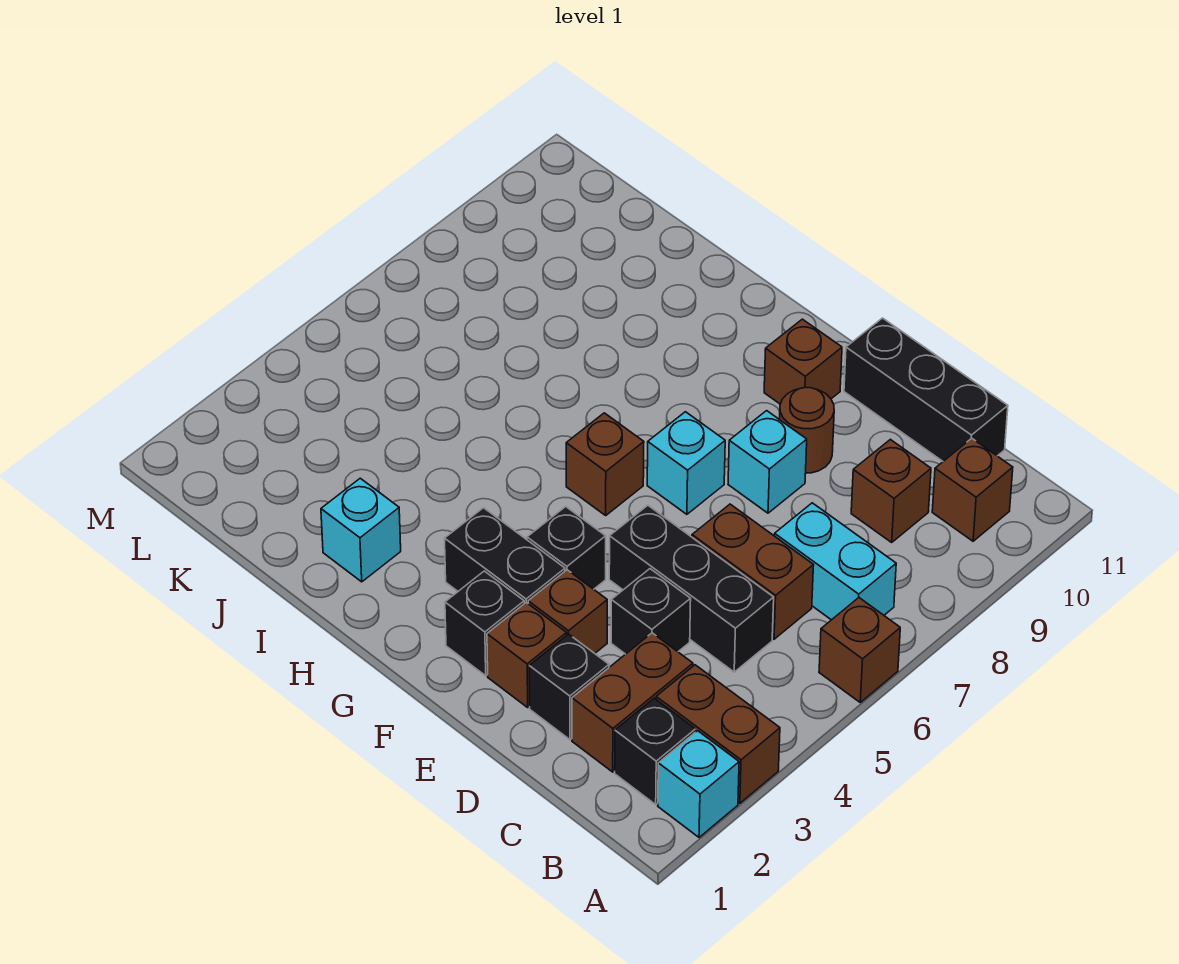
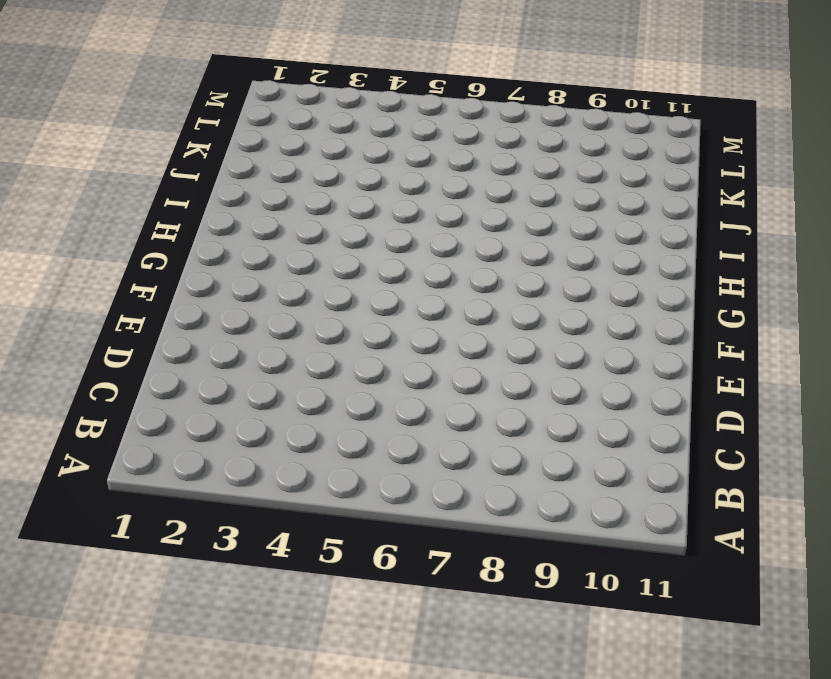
none -> cyan brick A2 level 1
none -> brown brick A3:B3 level 1
none -> brown brick A6 level 1

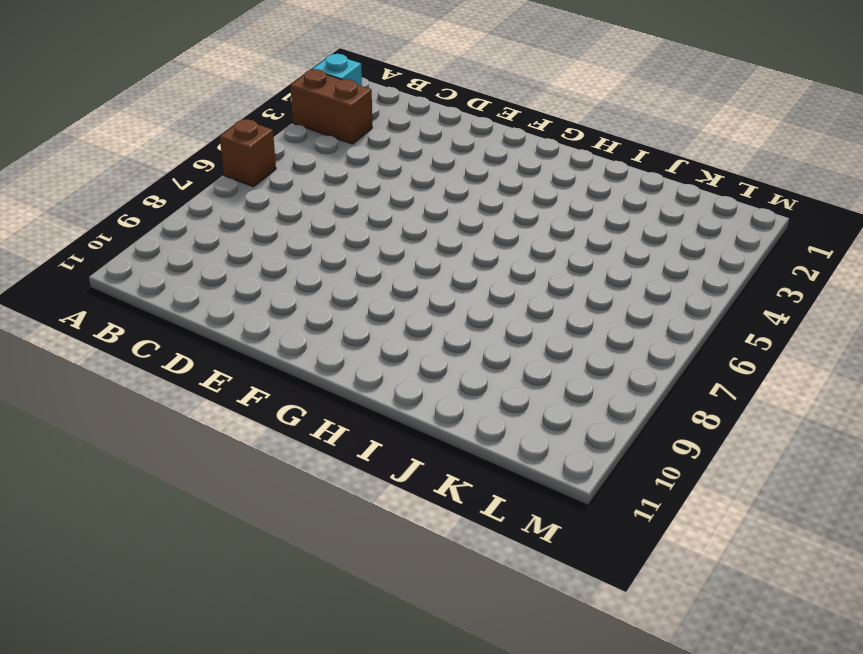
none -> black brick B2 level 1
none -> cyan brick B7:C7 level 1
none -> brown brick B10 level 1

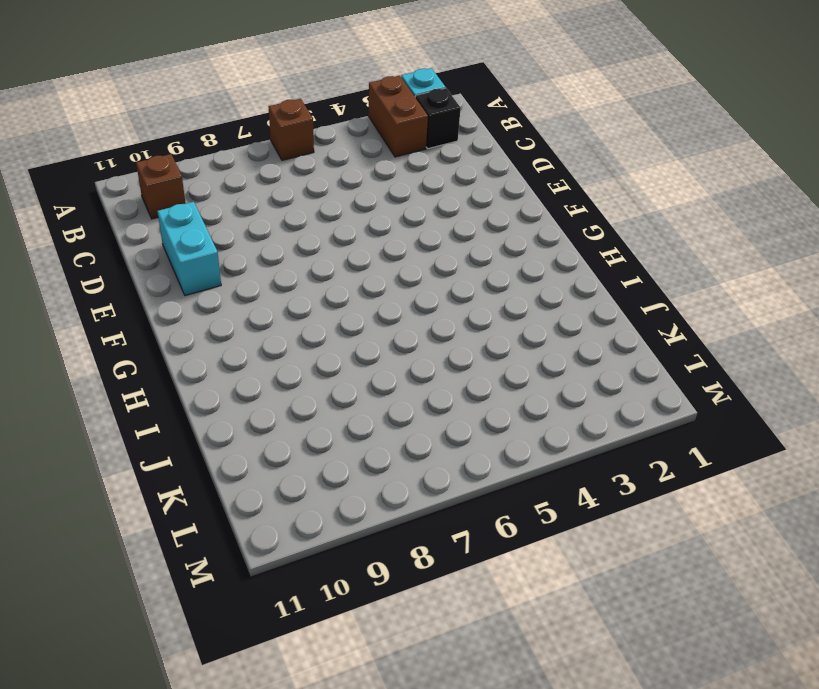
cyan brick D10:E10 level 1 -> cyan brick B7:C7 level 1
none -> brown brick C2:C3 level 1
none -> black brick C5:E5 level 1
none -> brown brick C6:D6 level 1

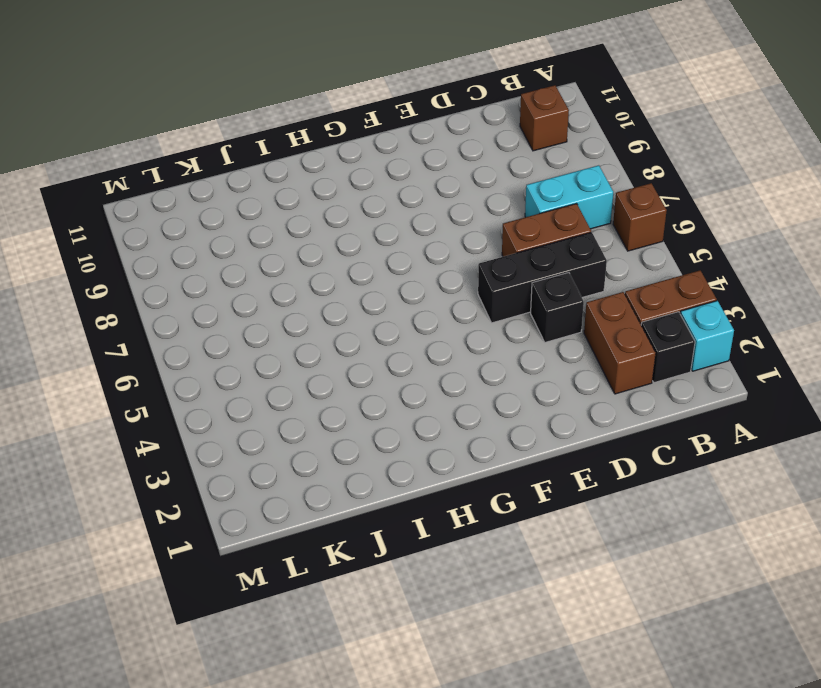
none -> brown brick C9 level 1
none -> black brick C11:E11 level 1
none -> black brick D2 level 1

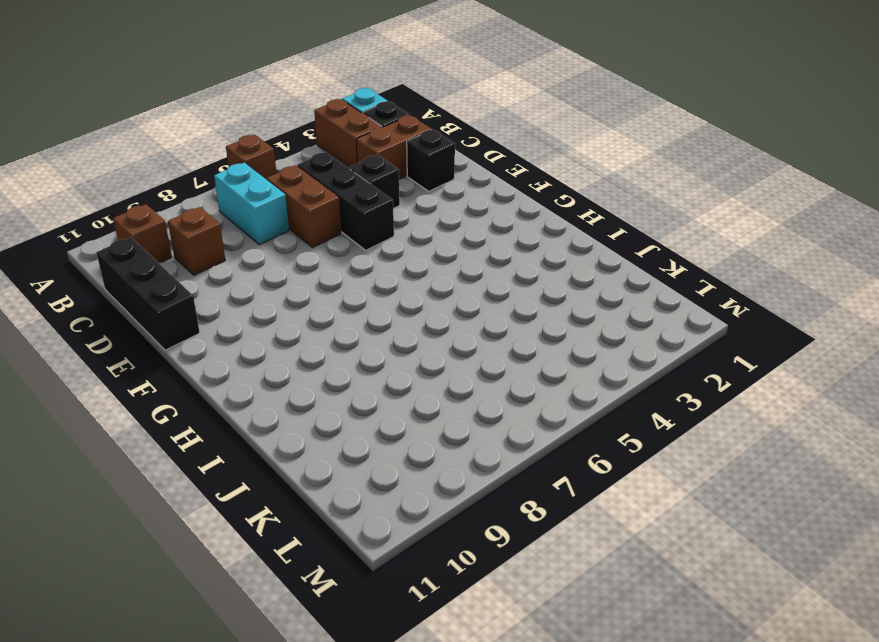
none -> brown brick E2 level 1
none -> brown brick E3 level 1
none -> cyan brick E8 level 1

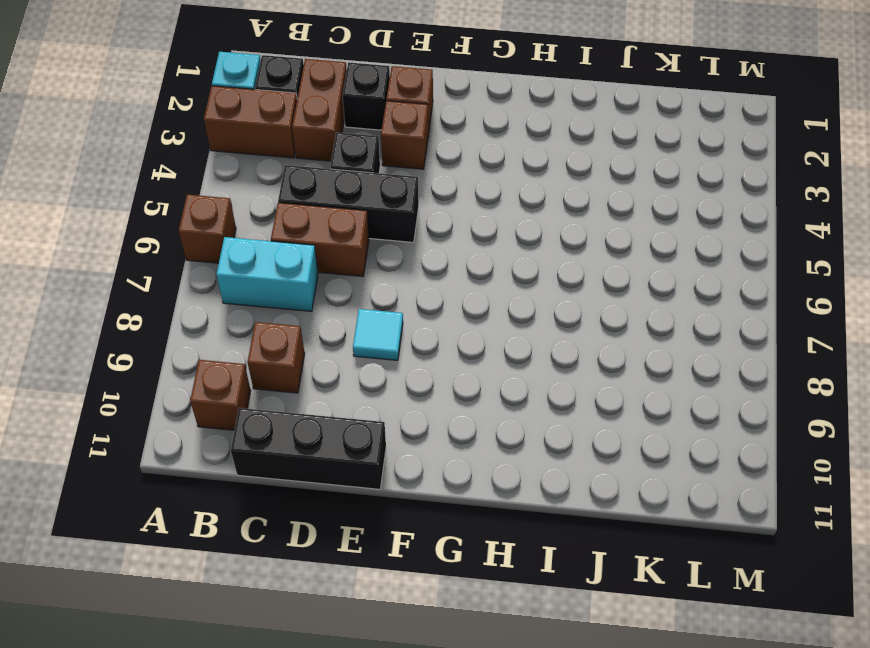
cyan tile E8 level 1 -> cyan brick E8 level 1
none -> brown round brick E9 level 1
none -> black brick F2 level 1
none -> black brick F3:G3 level 1

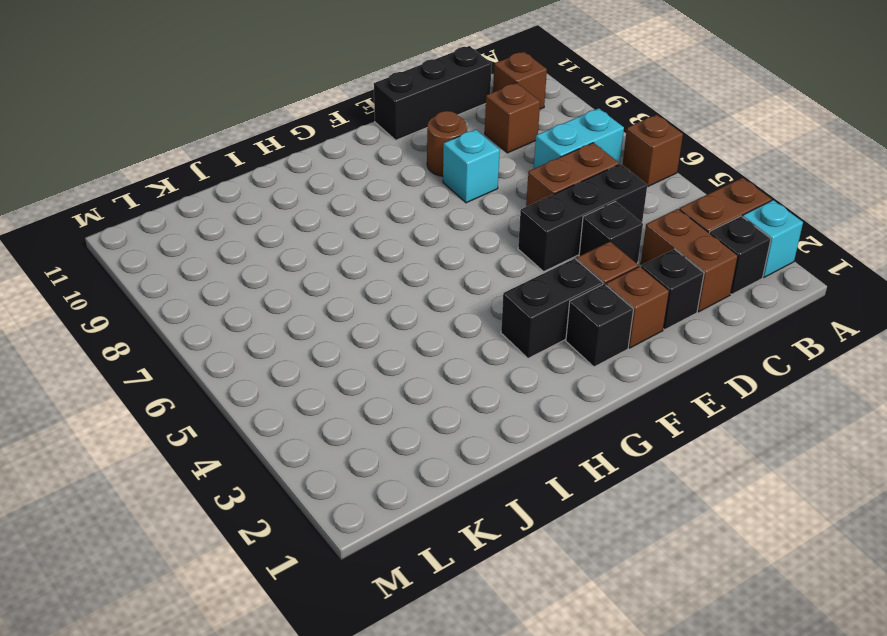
none -> black brick F4 level 1
none -> cyan brick F7 level 1
none -> brown brick F10 level 1

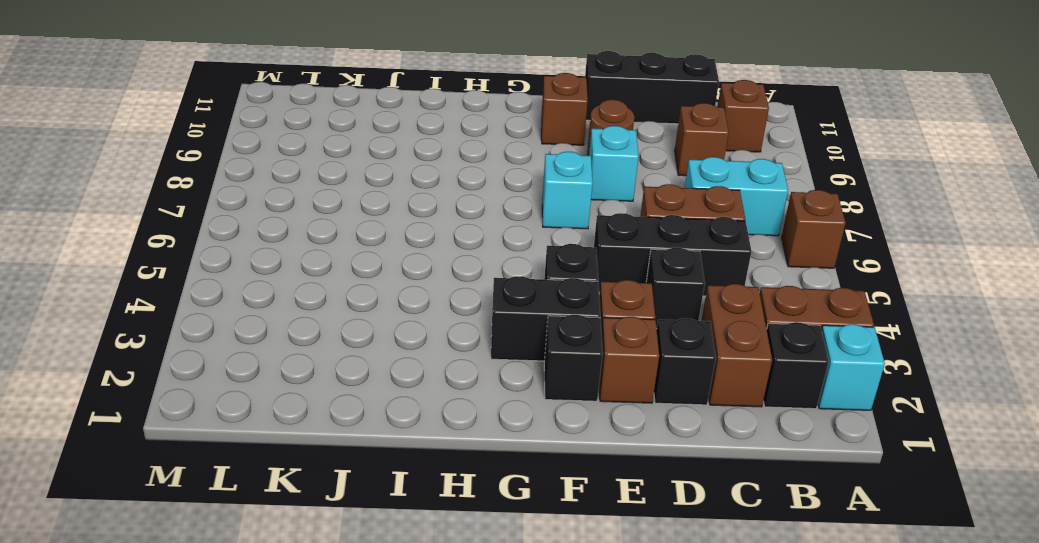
none -> brown brick G6 level 1
none -> cyan brick I2 level 1

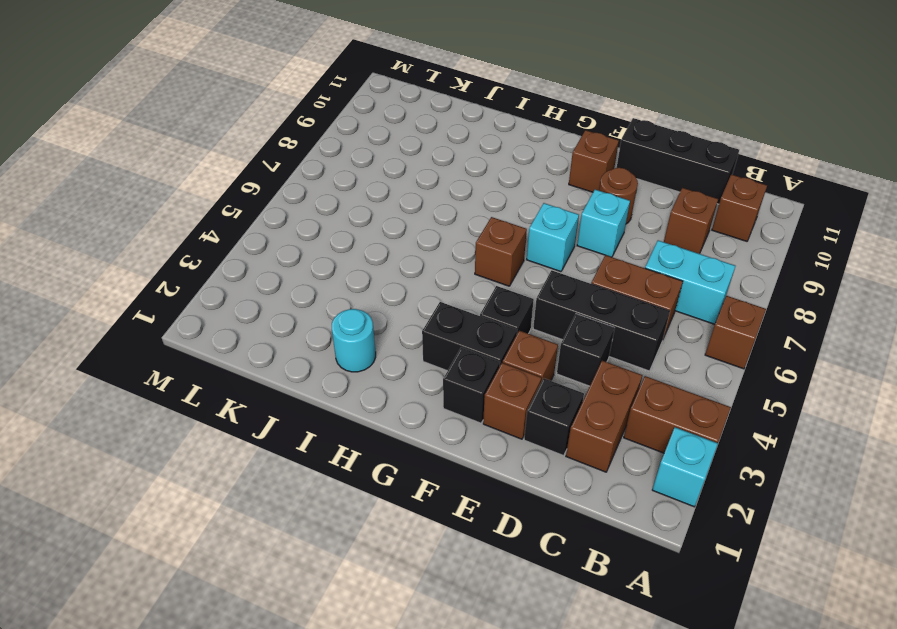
cyan round brick I2 level 1 -> cyan brick I2 level 1
none -> black brick B2 level 1

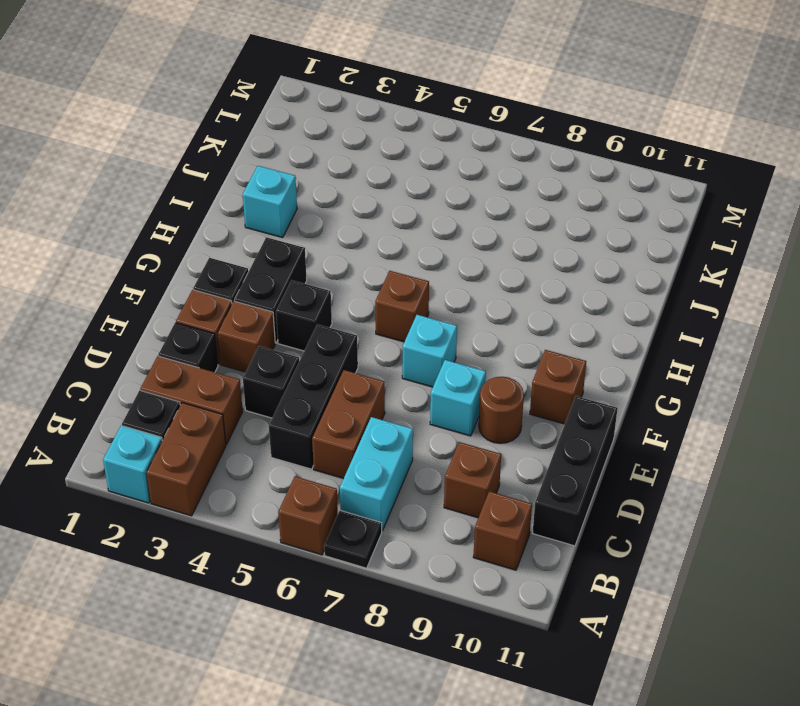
black plate A7 level 1 -> none

